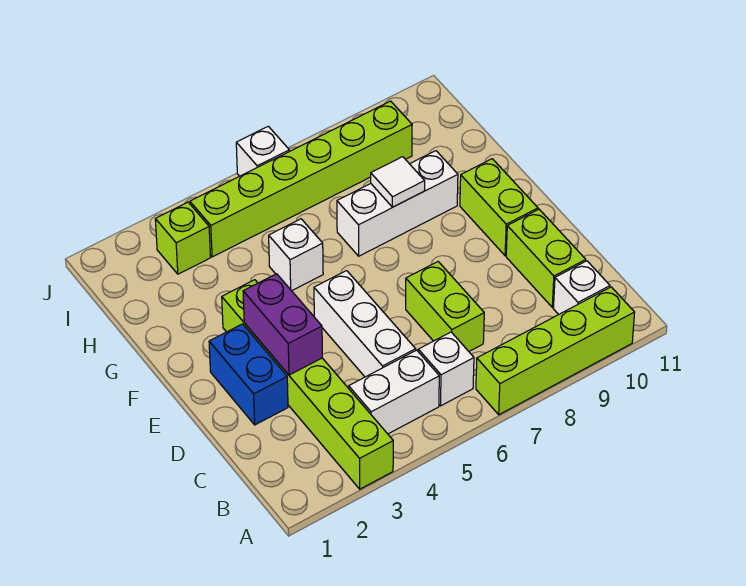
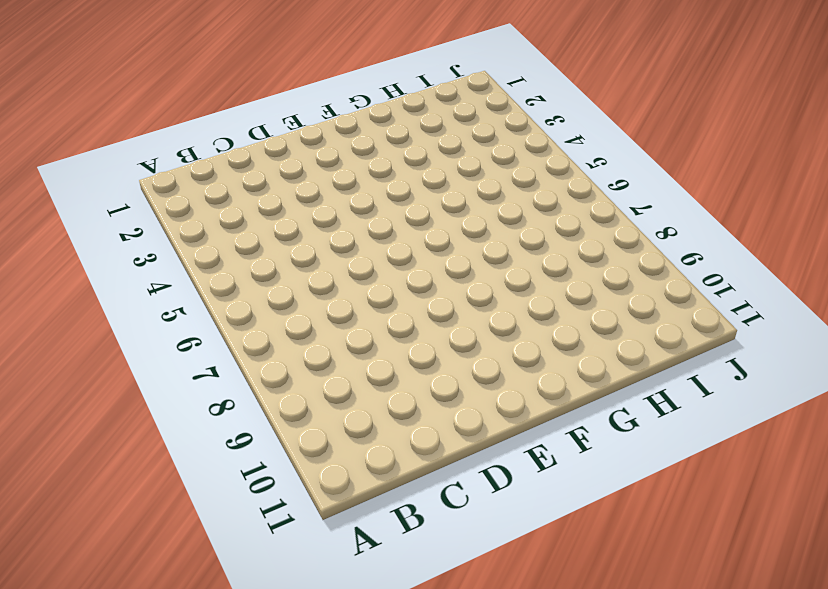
none -> lime brick A3:F3 level 1
none -> lime brick A7:A10 level 1
none -> white brick B4:B5 level 1

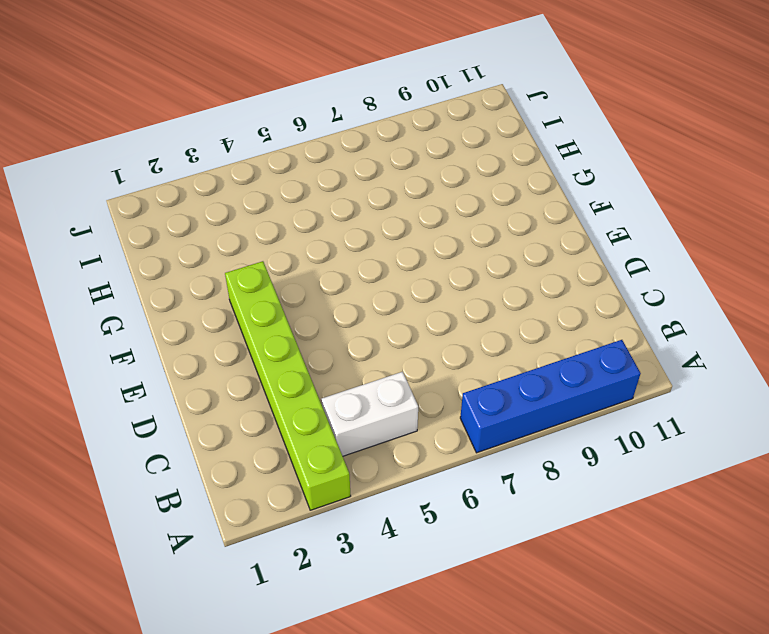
blue brick A7:A10 level 1 -> lime brick A7:A10 level 1
none -> white brick B6 level 1
none -> white brick B10 level 1
none -> white brick C5:E5 level 1

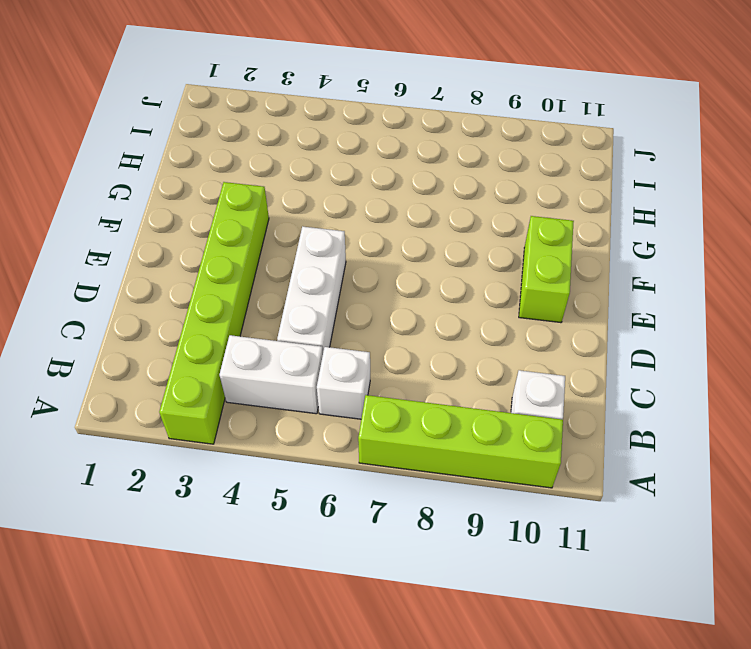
none -> lime brick C7:D7 level 1
none -> lime brick C10:D10 level 1
none -> blue brick D2:E2 level 1

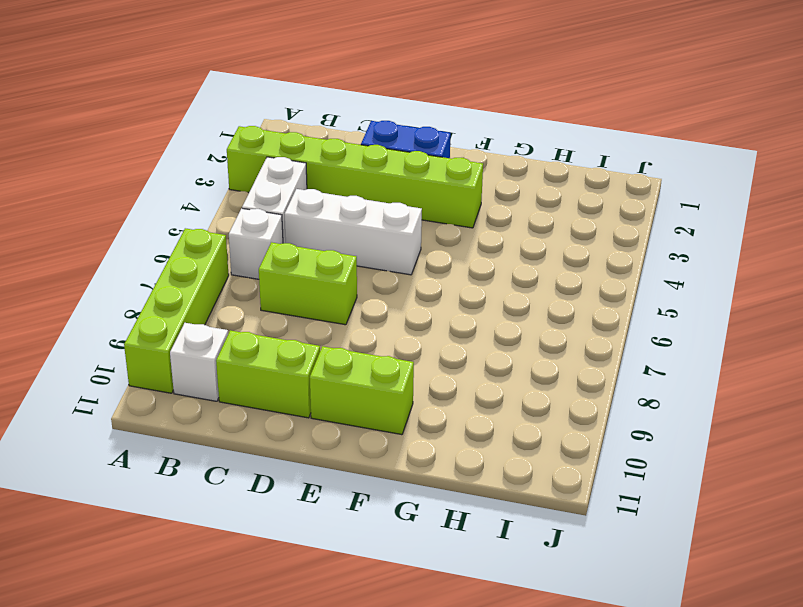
none -> white brick G5 level 1
none -> white brick G7:G9 level 1
none -> lime brick I3 level 1

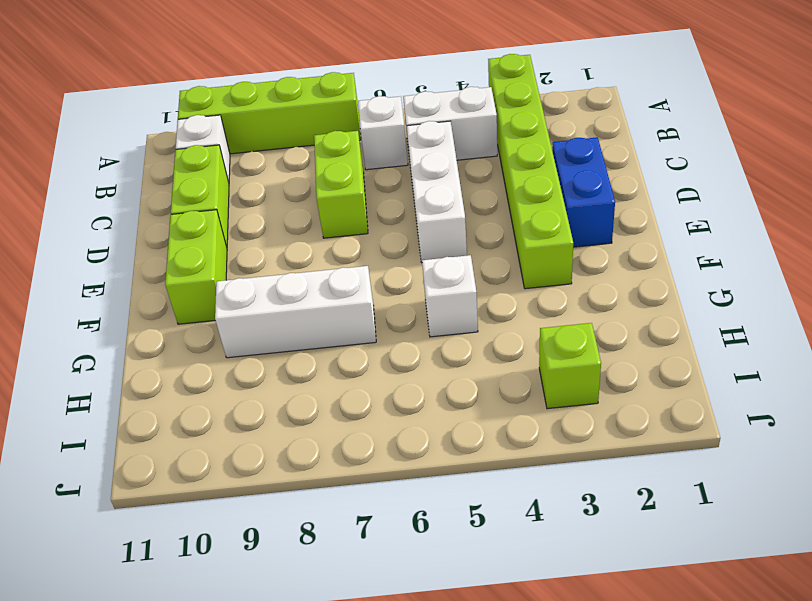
none -> lime brick I4:I9 level 1
none -> white brick J6 level 1
none -> purple brick D3:E3 level 2

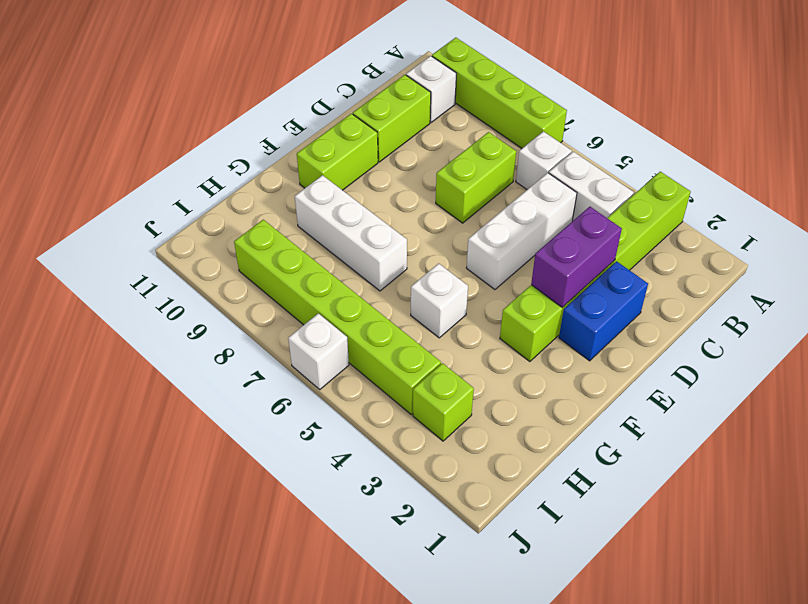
none -> white tile G8 level 2

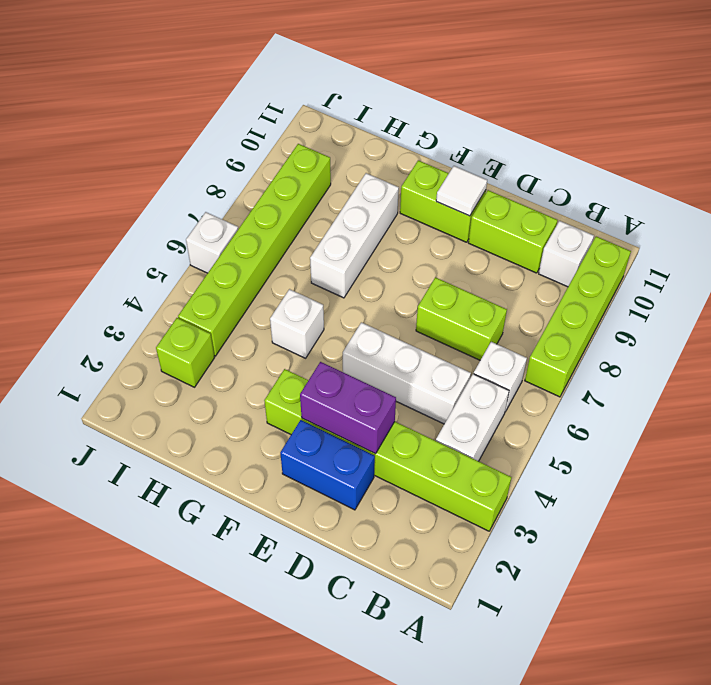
white tile E10 level 2 -> white tile G8 level 2

